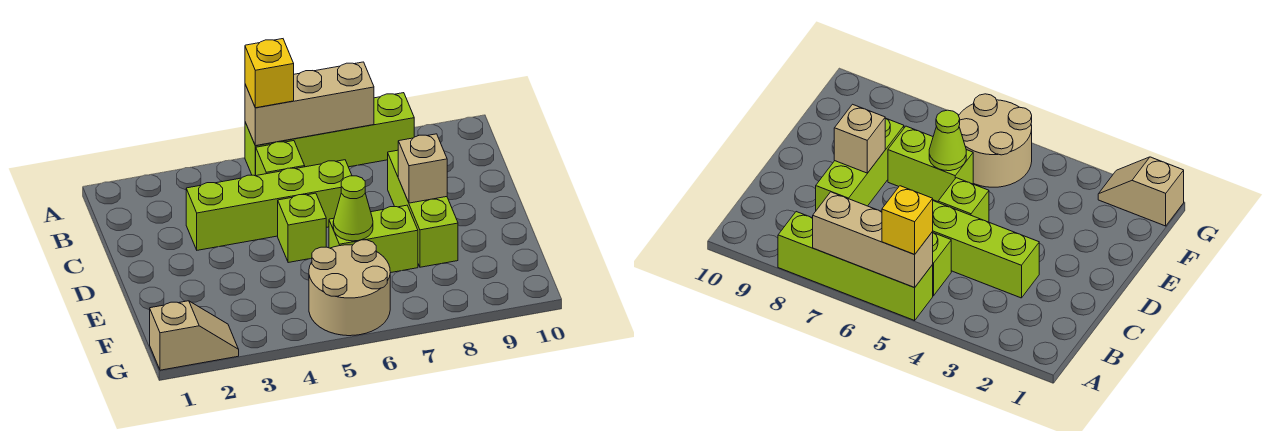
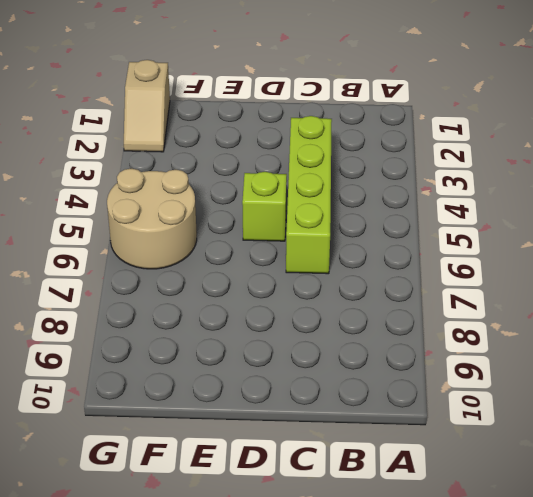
none -> lime brick A5:A8 level 1
none -> lime brick B5 level 1
none -> lime brick C8:E8 level 1

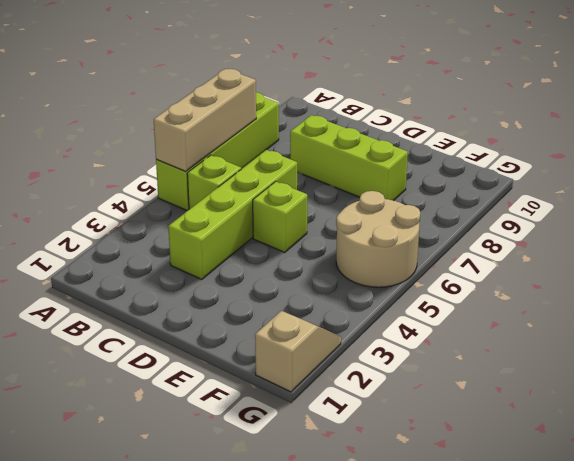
none -> lime brick E6:E7 level 1
none -> tan brick D8 level 2
none -> lime cone E6 level 2

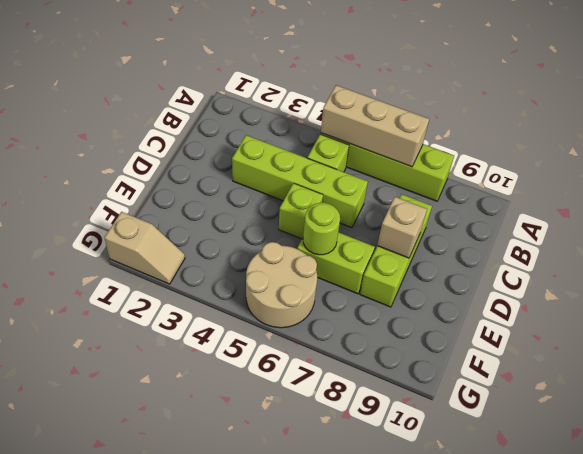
lime round brick E6 level 2 -> lime cone E6 level 2
none -> yellow brick A5 level 3

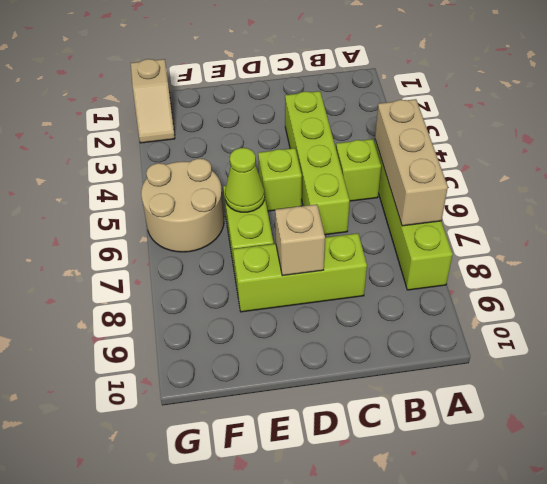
none -> yellow brick A5 level 3

